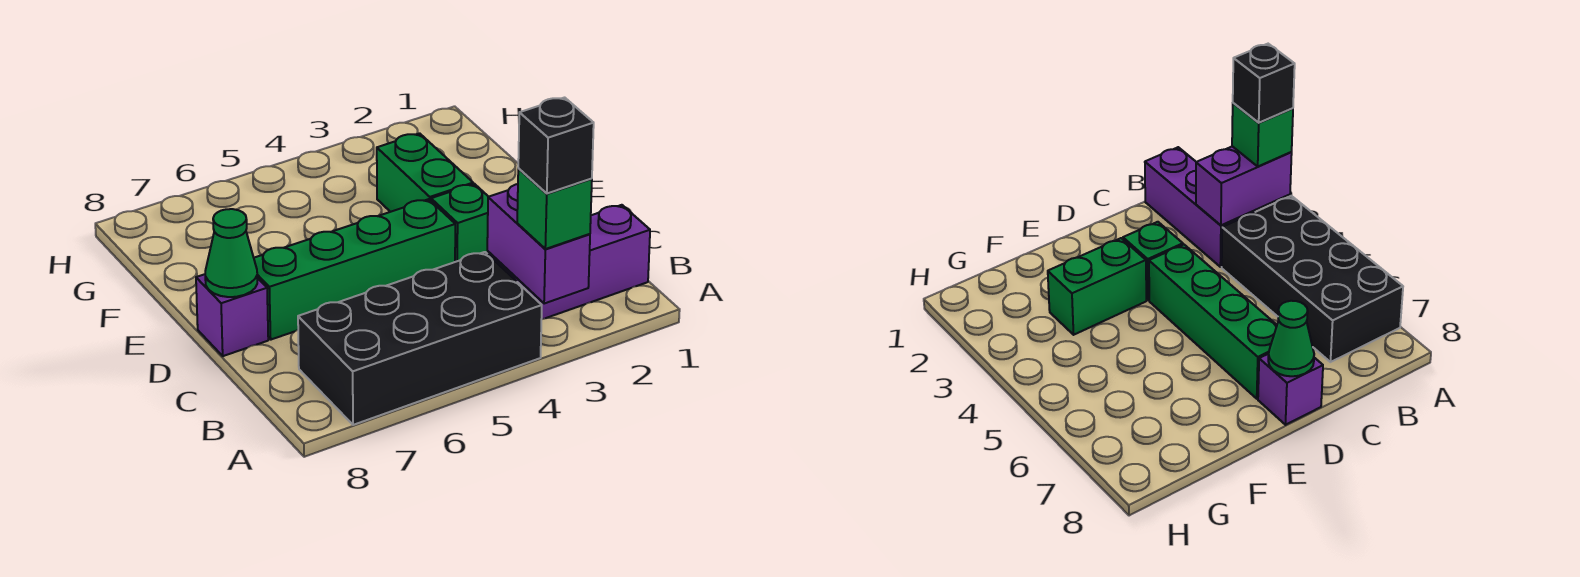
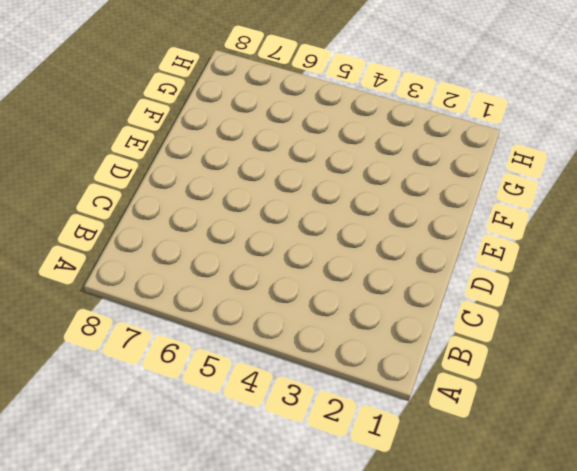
none -> black brick A4:B7 level 1
none -> purple brick B1:B3 level 1

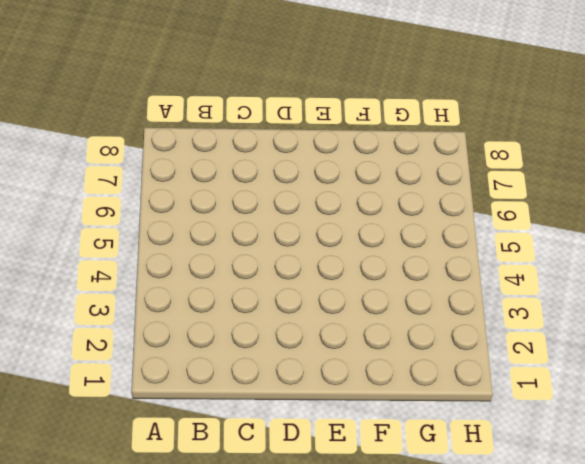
none -> black brick A4:B7 level 1
none -> purple brick B1:B3 level 1

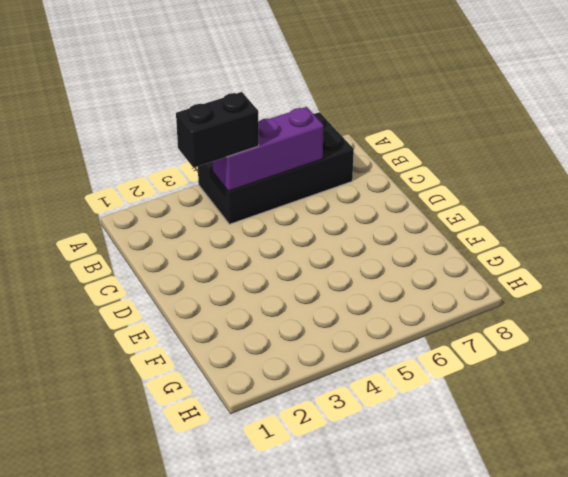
black brick B3:B4 level 3 -> none
purple brick B4:B6 level 2 -> purple brick B1:B3 level 1
none -> green brick D3 level 1
none -> green brick D4:D7 level 1

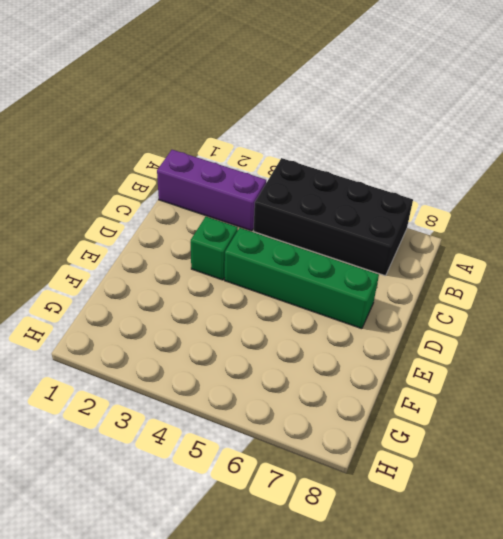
none -> purple brick D8 level 1
none -> green brick E3:F3 level 1

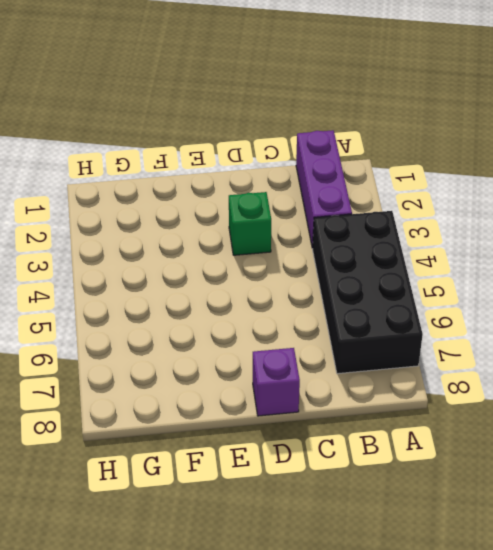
none -> green brick D4:D7 level 1
none -> green brick E3:F3 level 1

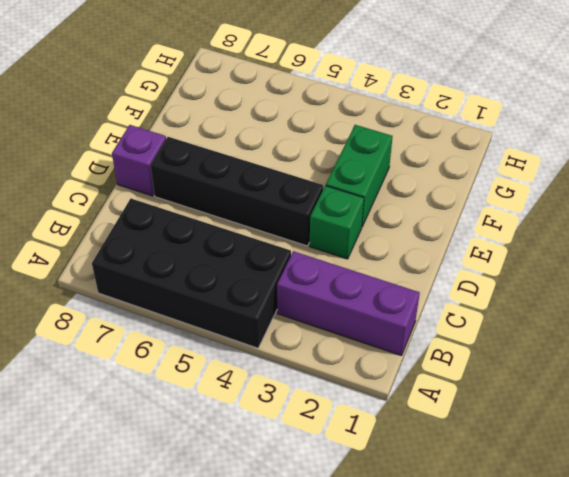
black brick D4:D7 level 1 -> green brick D4:D7 level 1
none -> purple brick A3:B3 level 2
none -> green cone D8 level 2

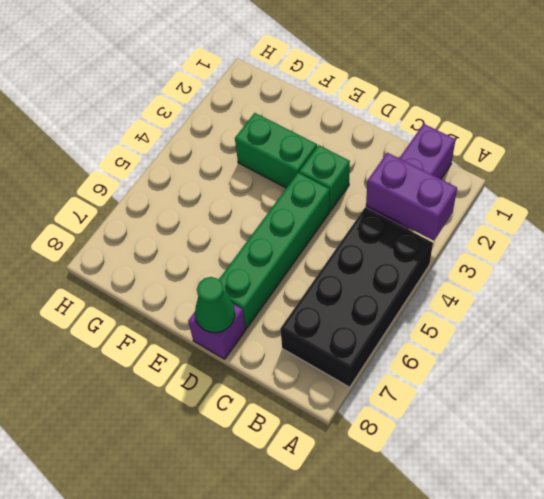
none -> green brick A3 level 3
none -> black brick A3 level 4

